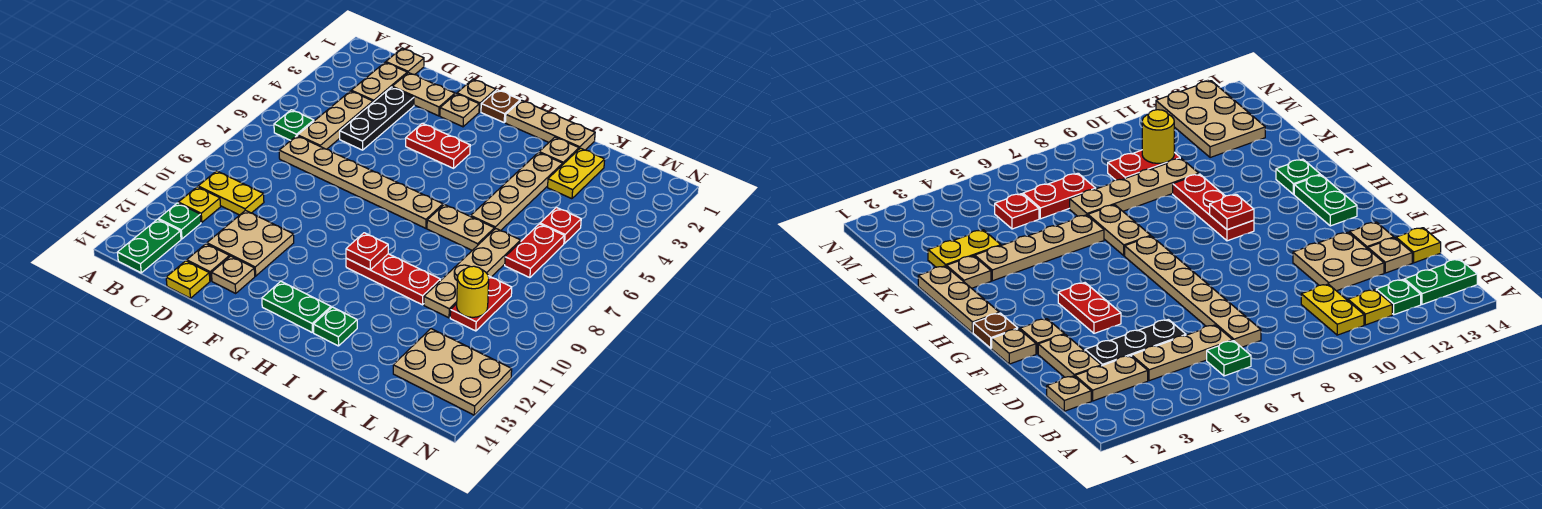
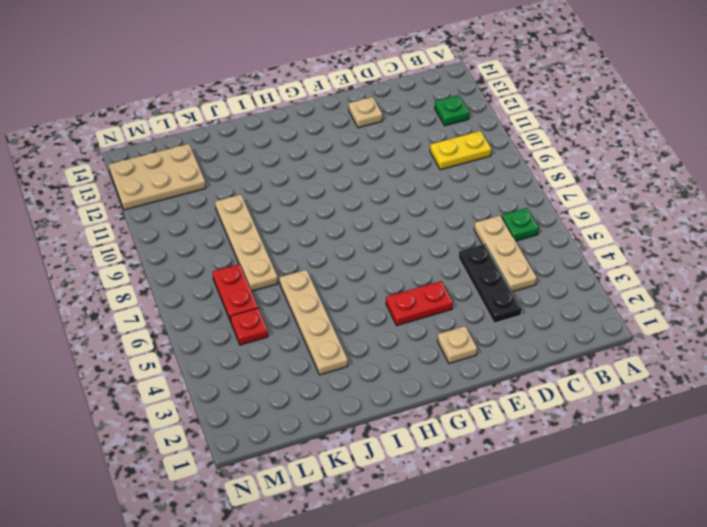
none -> yellow plate B11 level 1
none -> green plate B13:B14 level 1
none -> tan plate C1 level 1
none -> tan plate C2:C3 level 1

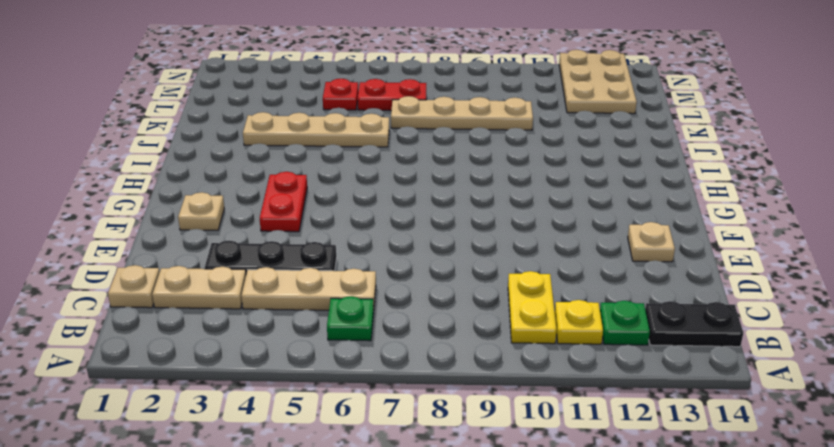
black plate B13:B14 level 1 -> green plate B13:B14 level 1
none -> tan plate C7:H7 level 1
none -> tan plate D2:E2 level 1
none -> tan plate D11:E12 level 1
none -> tan plate D13 level 1

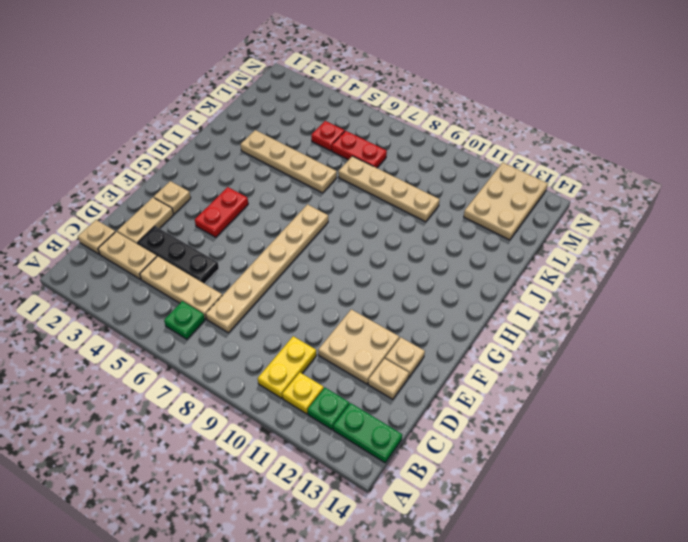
none -> yellow plate D14 level 1
none -> tan plate F1 level 1
none -> brown plate G1 level 1
none -> green plate G13:H13 level 1

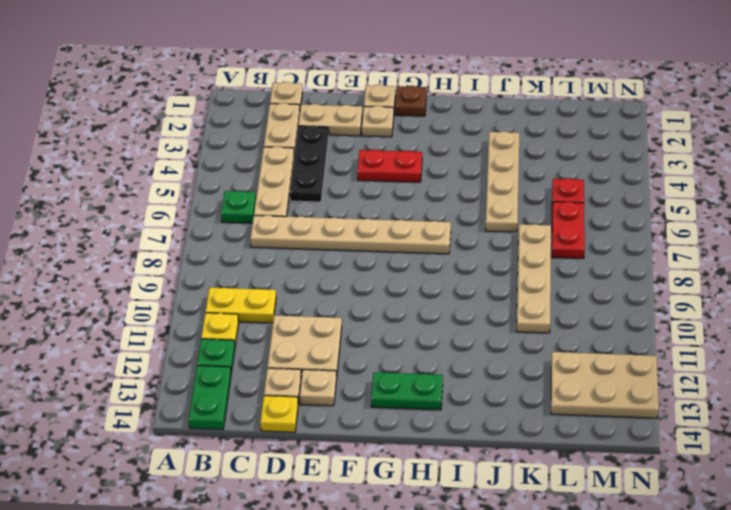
none -> tan plate H1:J1 level 1
none -> red plate H10:J10 level 1
none -> tan plate I7:J7 level 1
none -> green plate I13 level 1

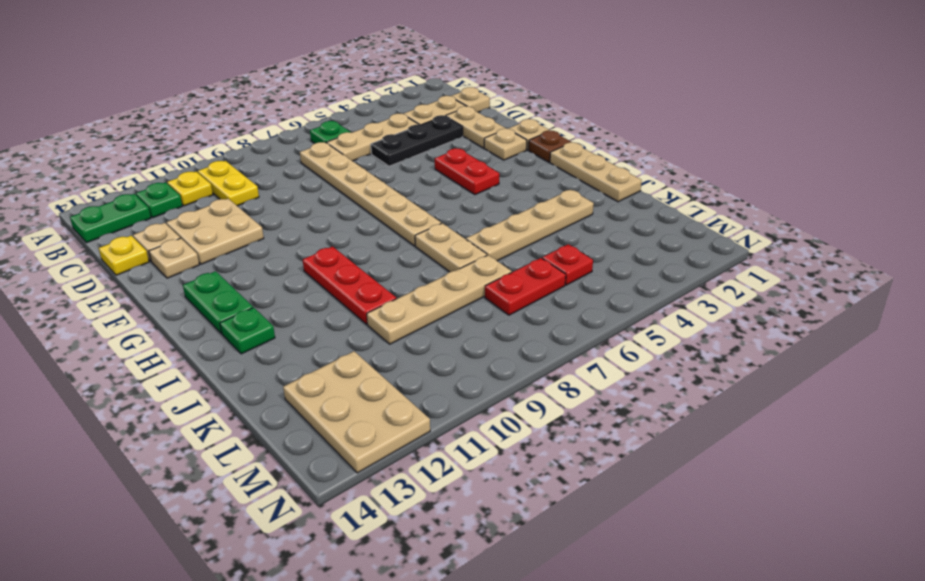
none -> tan plate J2 level 1
none -> yellow plate K2:K3 level 1
none -> red plate L9:L10 level 1
none -> red plate H10 level 2

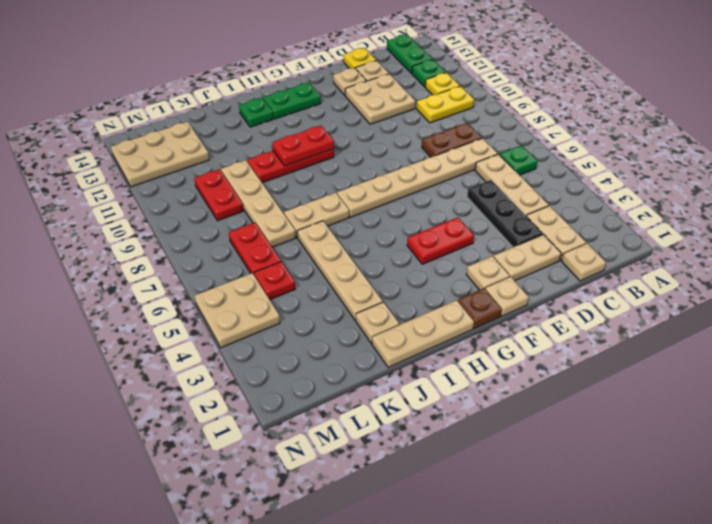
brown plate C8:D8 level 1 -> none
red plate H10:I10 level 2 -> red plate H10 level 2
tan plate M4:N5 level 1 -> none
none -> yellow plate K2:K3 level 1
none -> yellow round brick L10 level 2

